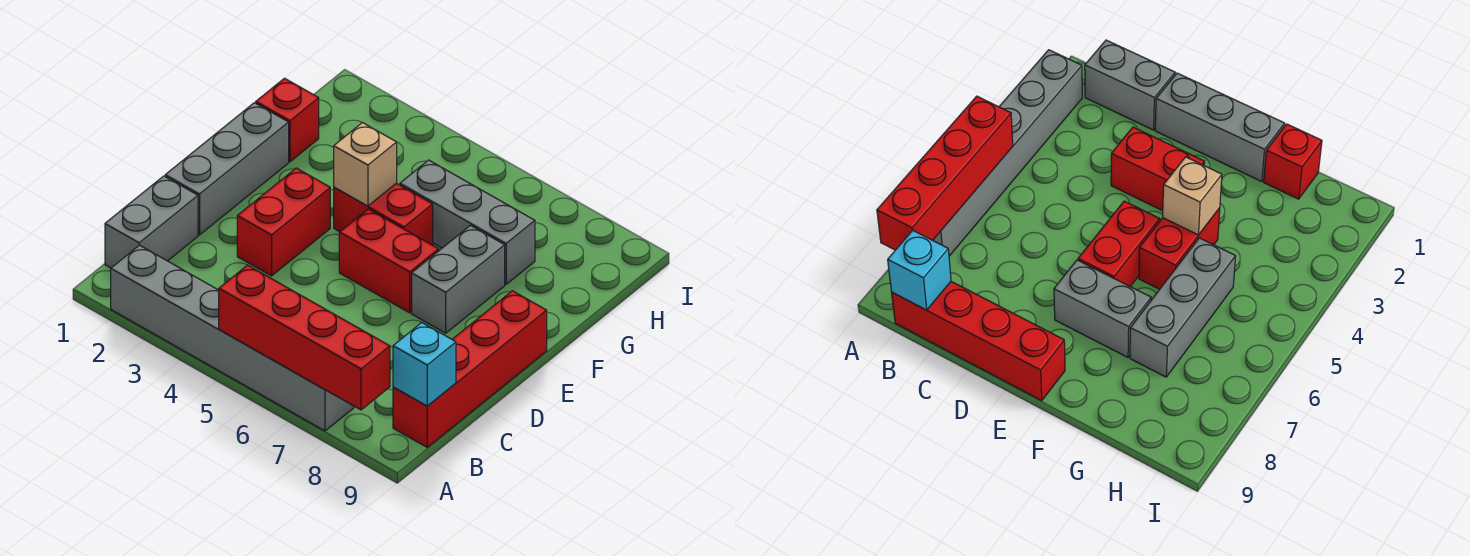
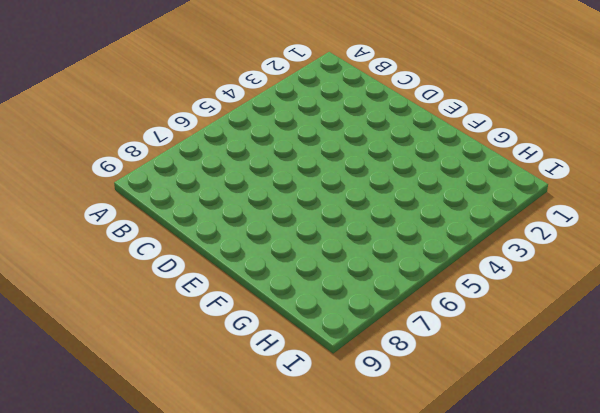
none -> grey brick A2:A7 level 1
none -> grey brick B1:C1 level 1
none -> red brick B9:E9 level 1

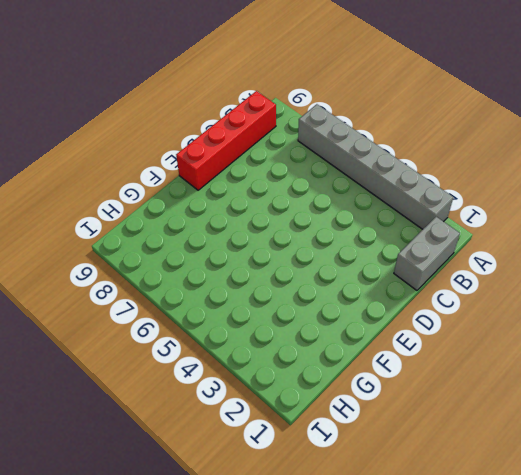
none -> grey brick D1:F1 level 1
none -> red brick D3:E3 level 1
none -> red brick E5:E6 level 1

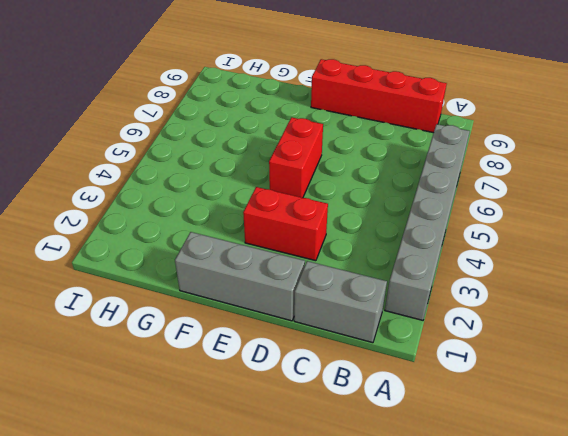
none -> grey brick E7:F7 level 1
none -> red brick F4:F5 level 1
none -> red brick G1 level 1

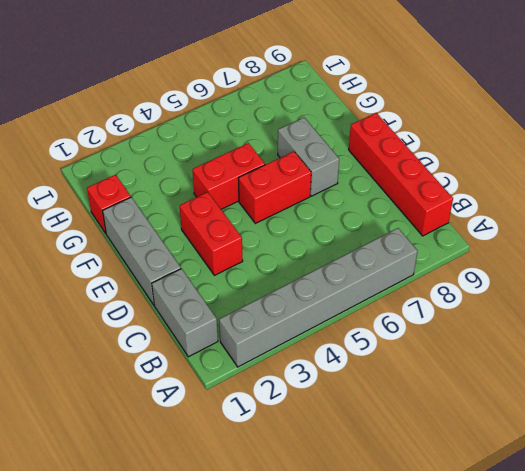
none -> grey brick G5:G7 level 1
none -> red brick A5:A8 level 2
none -> cyan brick B9 level 2

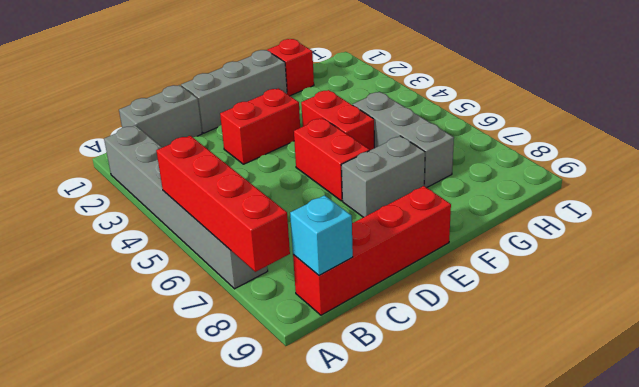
none -> tan brick F4 level 2

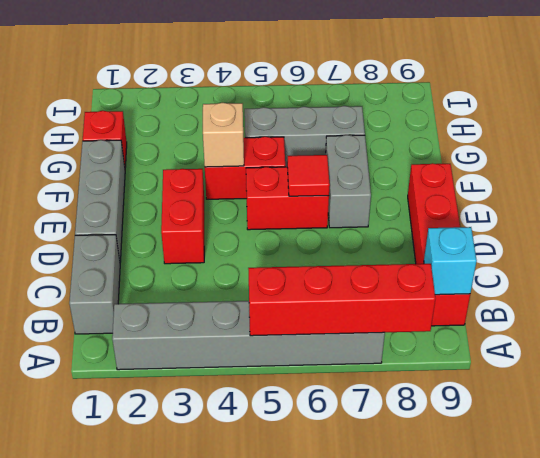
red tile E6 level 2 -> none

